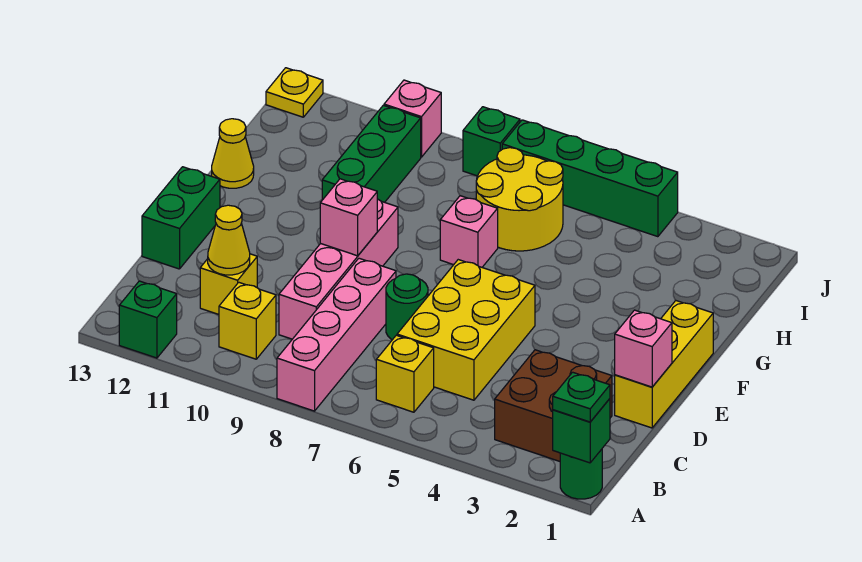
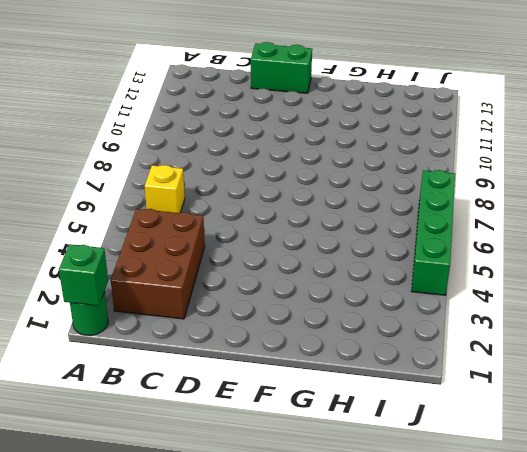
brown brick B2:C4 level 1 -> brown brick B2:C3 level 1
none -> pink brick A8:D8 level 1
none -> green brick A12 level 1
none -> yellow brick B10 level 1

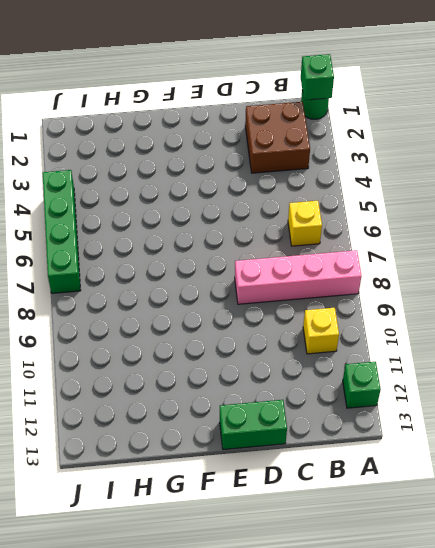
none -> yellow brick C5:E6 level 1
none -> pink brick C9:F9 level 1
none -> yellow brick C11 level 1

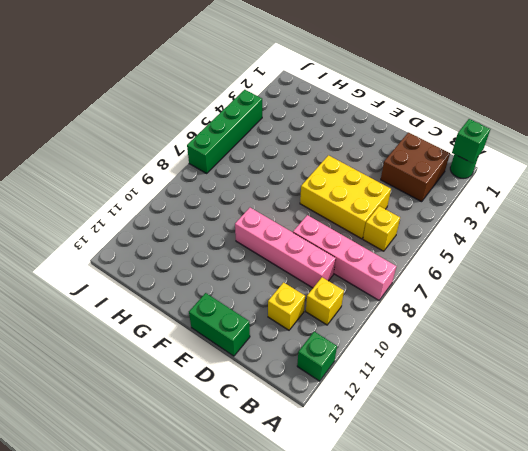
none -> yellow brick D1:F1 level 1
none -> green round brick D7 level 1
none -> pink brick G7 level 1

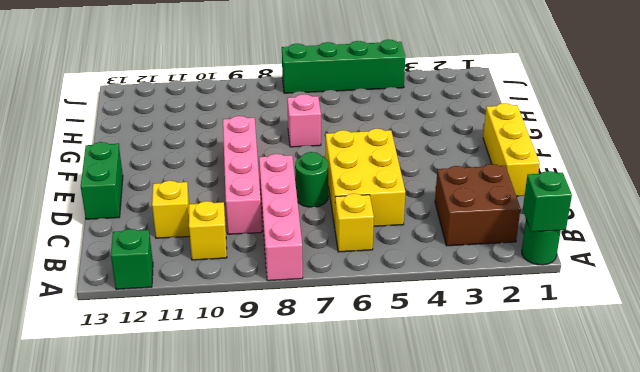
none -> green brick G10:I10 level 1
none -> yellow cone G13 level 1
none -> yellow round brick H6:I7 level 1

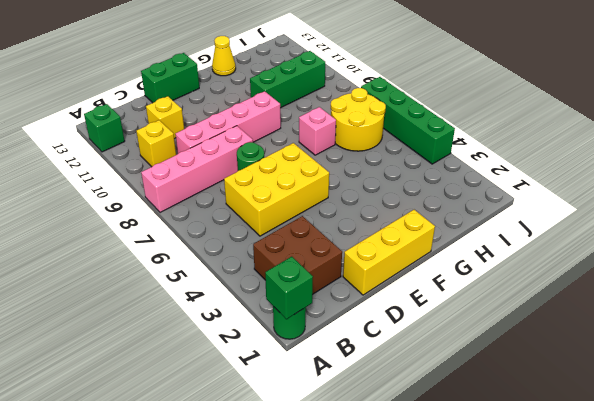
none -> yellow brick B6 level 1
none -> green brick J8 level 1
none -> pink brick J10 level 1

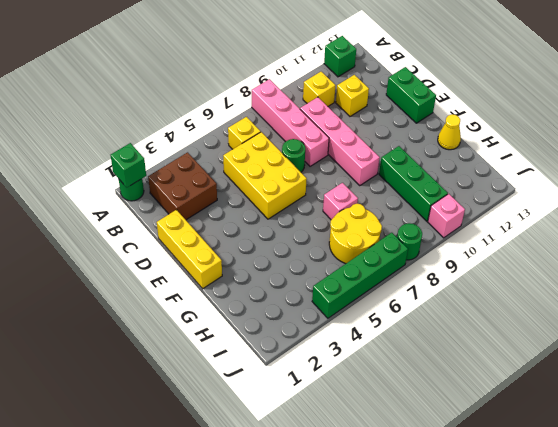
green round brick J8 level 1 -> green brick J8 level 1
none -> yellow plate J13 level 1
none -> yellow cone C11 level 2
none -> pink brick D1 level 2

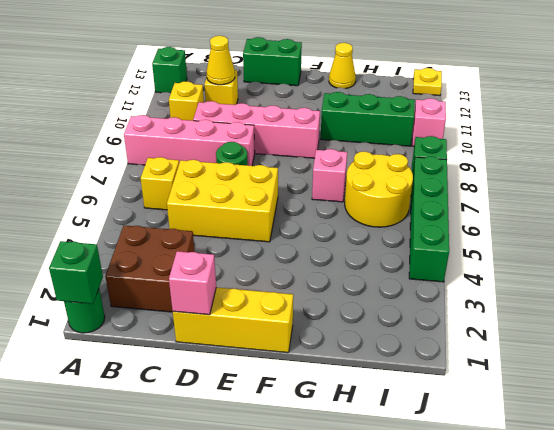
none -> pink brick E9 level 2
none -> green plate A1 level 3

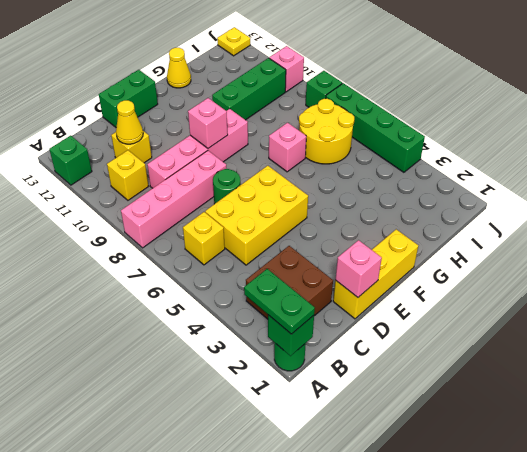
green plate A1:A2 level 3 -> green plate A1 level 3

